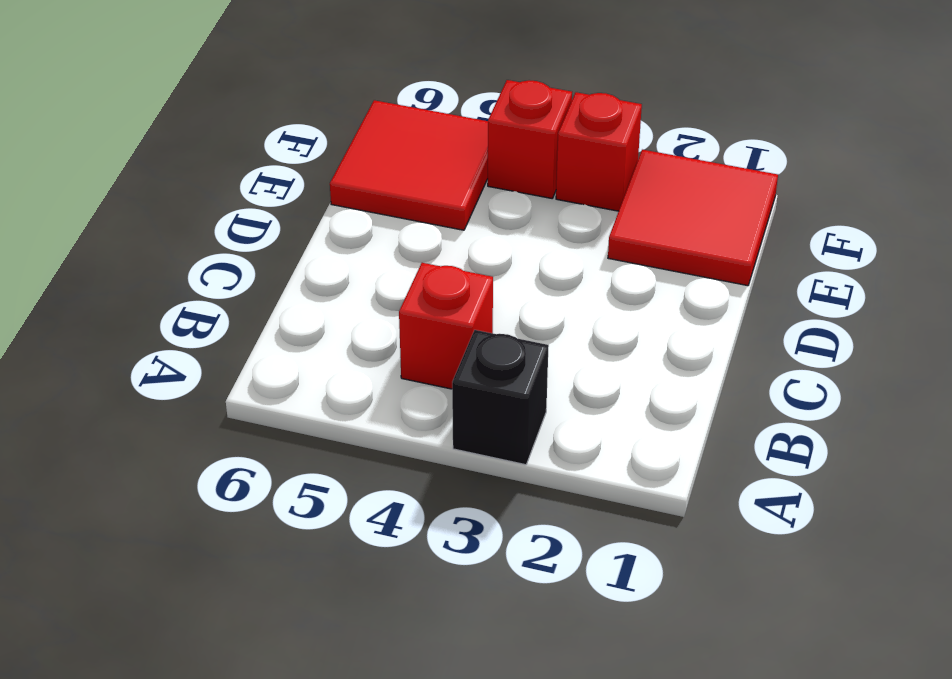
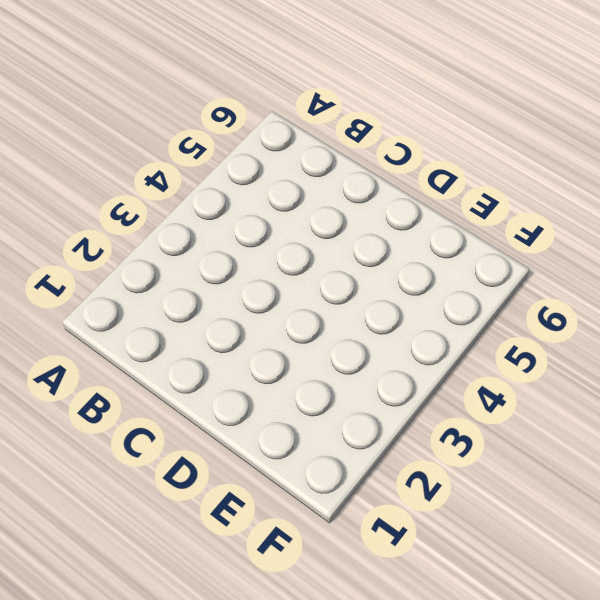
none -> black brick A3 level 1
none -> red brick B4 level 1

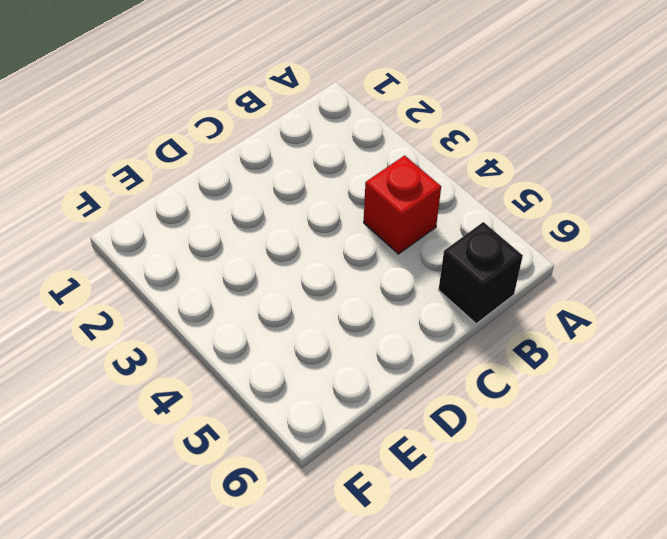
black brick B6 level 1 -> black brick A3 level 1
none -> red tile E1:F2 level 1
none -> red tile E5:F6 level 1

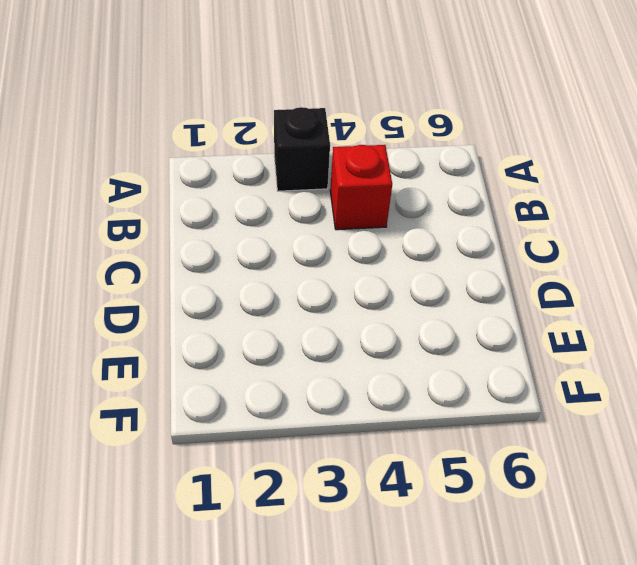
none -> red tile E1:F2 level 1
none -> red tile E5:F6 level 1

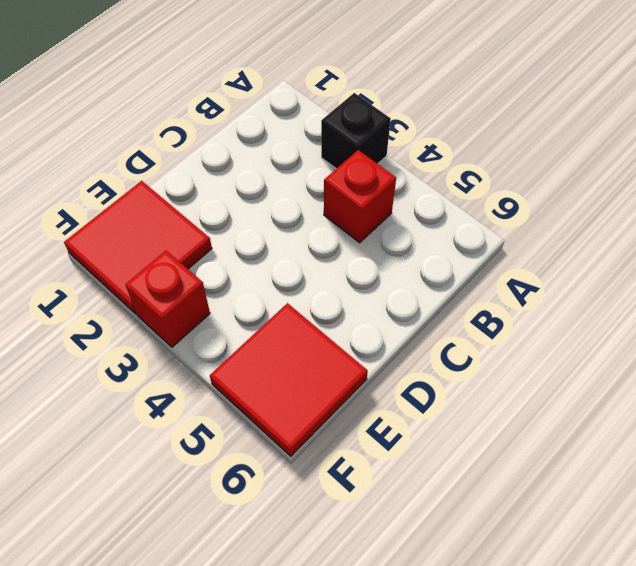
none -> red brick F4 level 1

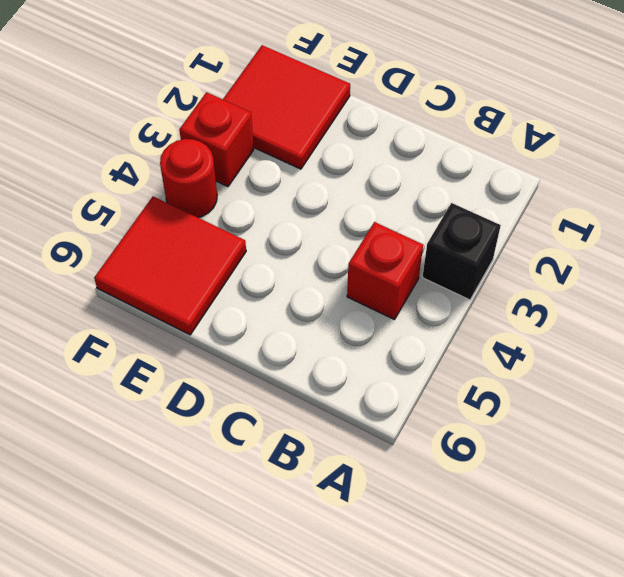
red round brick F4 level 1 -> red brick F4 level 1

